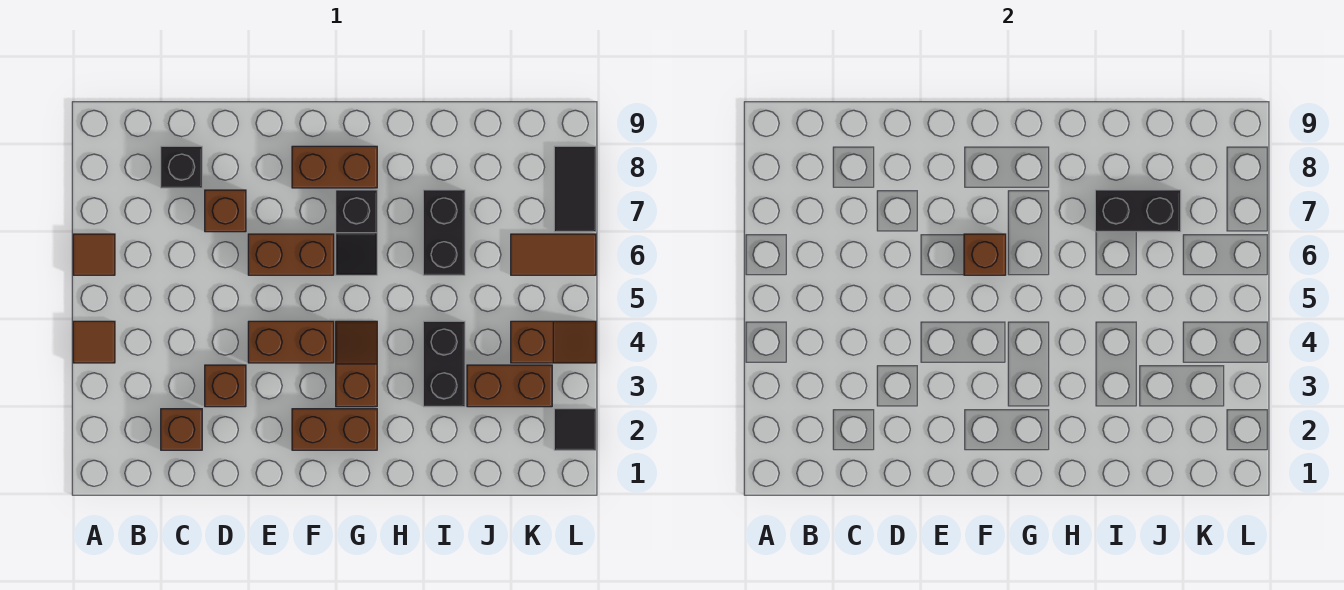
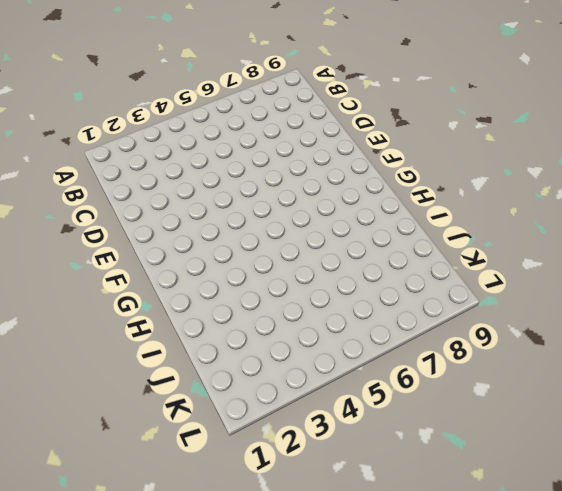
none -> brown tile A4 level 1
none -> brown tile A6 level 1
none -> brown brick C2 level 1

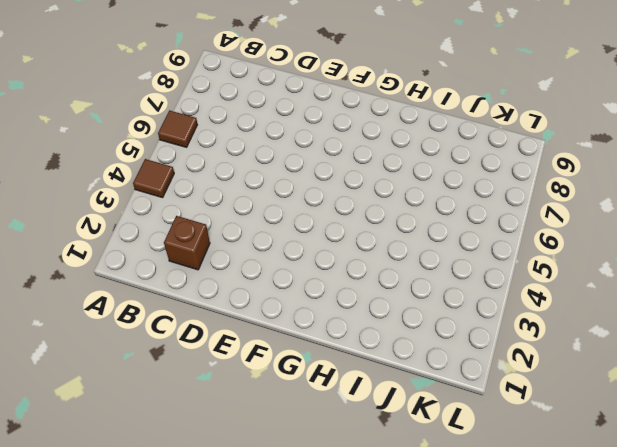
none -> black brick C8 level 1
none -> brown brick D3 level 1
none -> brown brick D7 level 1

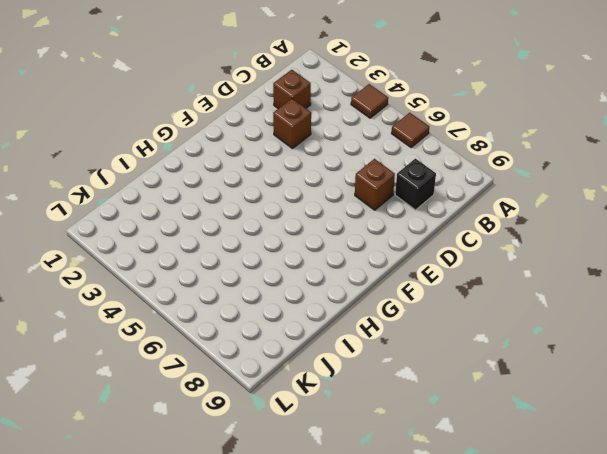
none -> brown brick E4:F4 level 1
none -> brown brick E6:F6 level 1
none -> brown brick F2:G2 level 1

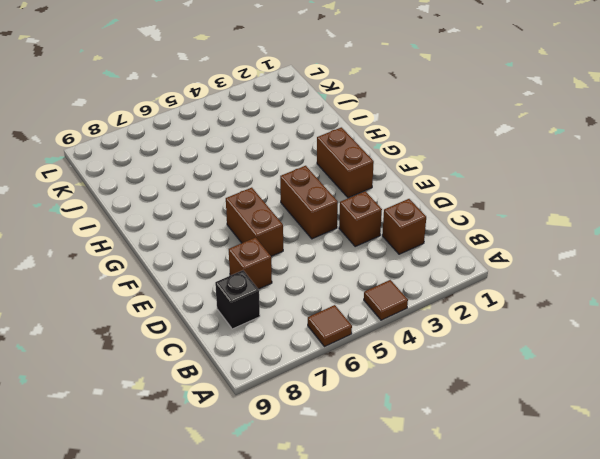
none -> brown brick F8:G8 level 1
none -> brown slope G3:G4 level 1 top 3
none -> black slope G6:G7 level 1 top 7

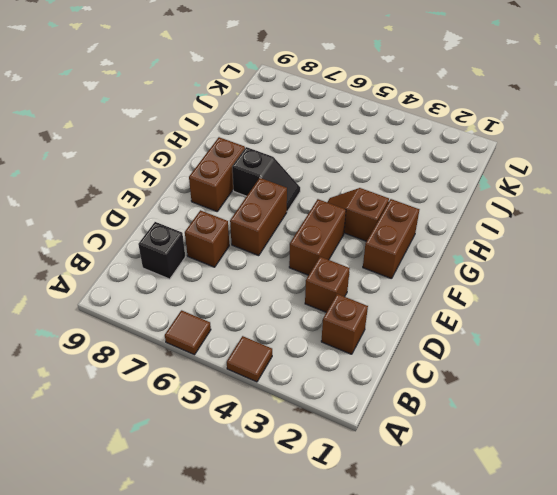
none -> black brick I3:I4 level 1
none -> black brick I6:I7 level 1
none -> brown brick J3:K3 level 1

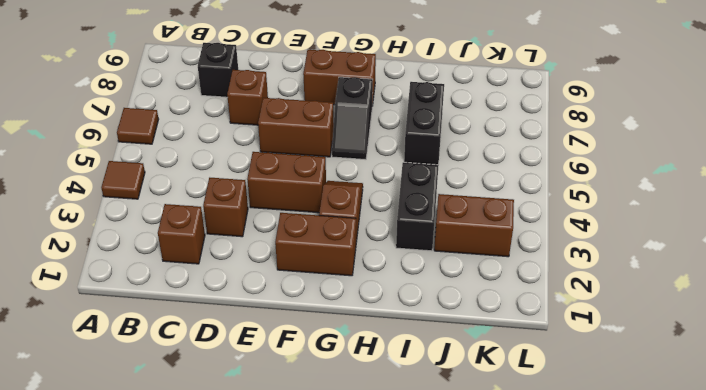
none -> brown slope K4:L4 level 1 top K
none -> brown tile K6:L6 level 1
none -> black tile L2 level 1

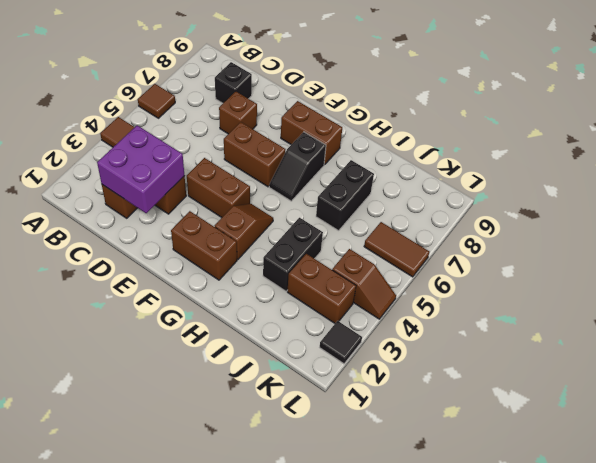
purple brick C2:D3 level 2 -> none
none -> black tile L7:L8 level 1
none -> brown brick F6 level 2
none -> black brick I7:J7 level 2

